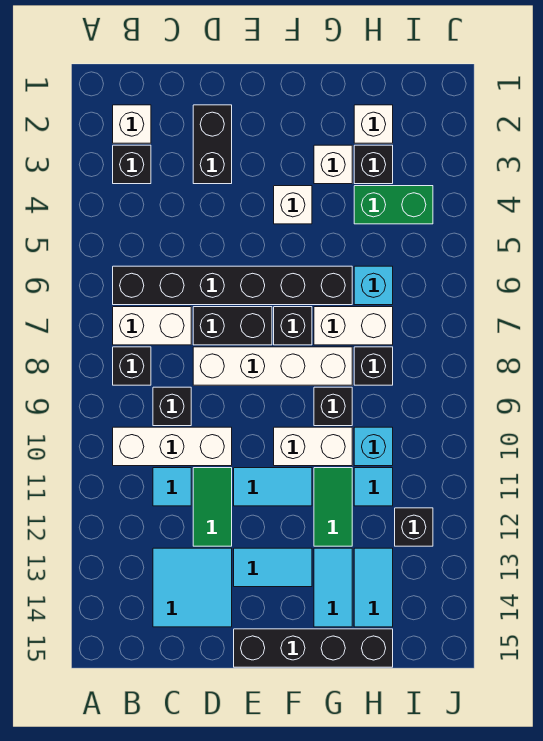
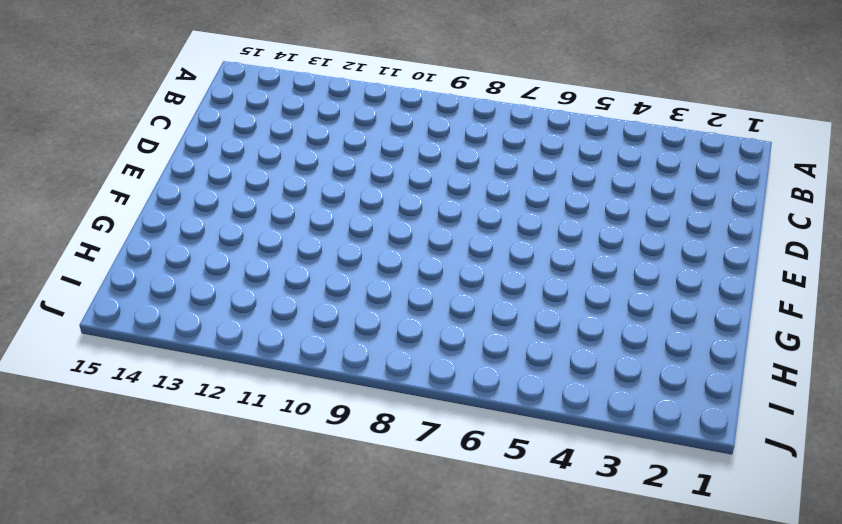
none -> white brick B2 level 1
none -> black brick B3 level 1
none -> black brick B6:G6 level 1
none -> white brick B7:C7 level 1

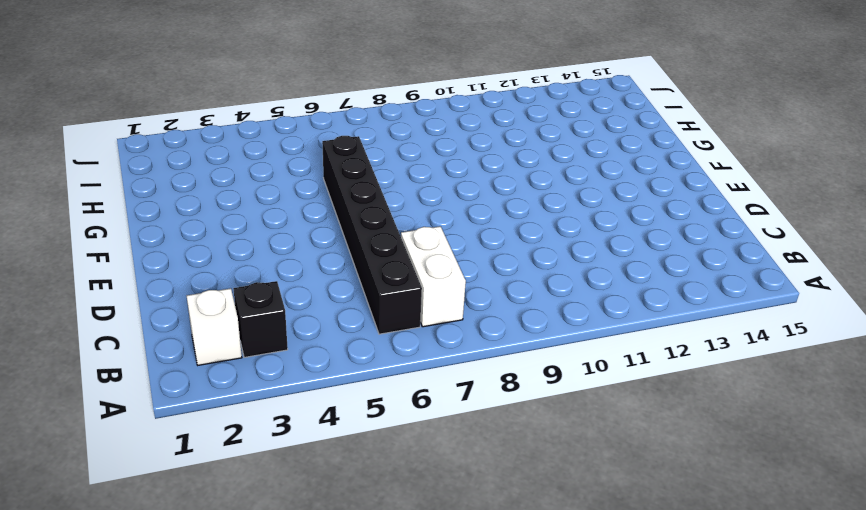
none -> black brick B8 level 1
none -> white brick B10:D10 level 1
none -> black brick C9 level 1
none -> cyan tile C11 level 1

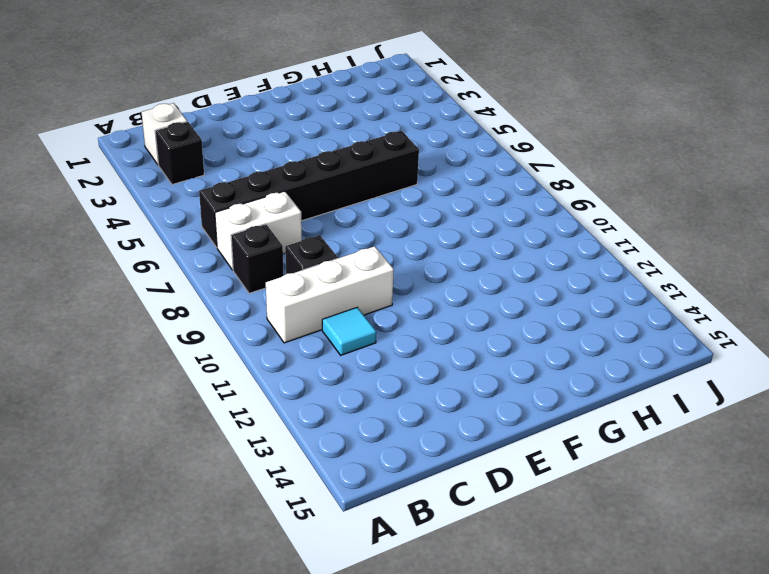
none -> cyan tile C13:D14 level 1
none -> black brick D2:D3 level 1
none -> black brick D7:E7 level 1
none -> white brick D8:G8 level 1

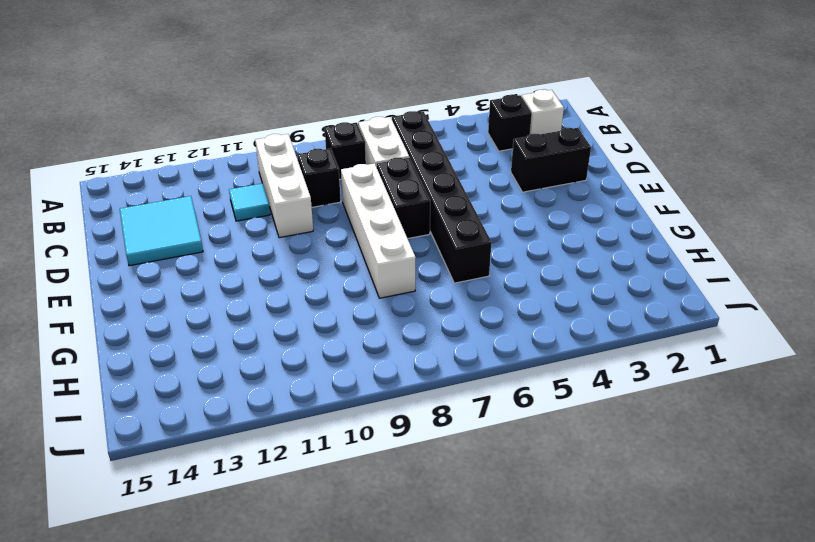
none -> green tile D11:D12 level 1
none -> cyan tile E11:F11 level 1
none -> cyan tile E13:F13 level 1
none -> black brick E15:H15 level 1

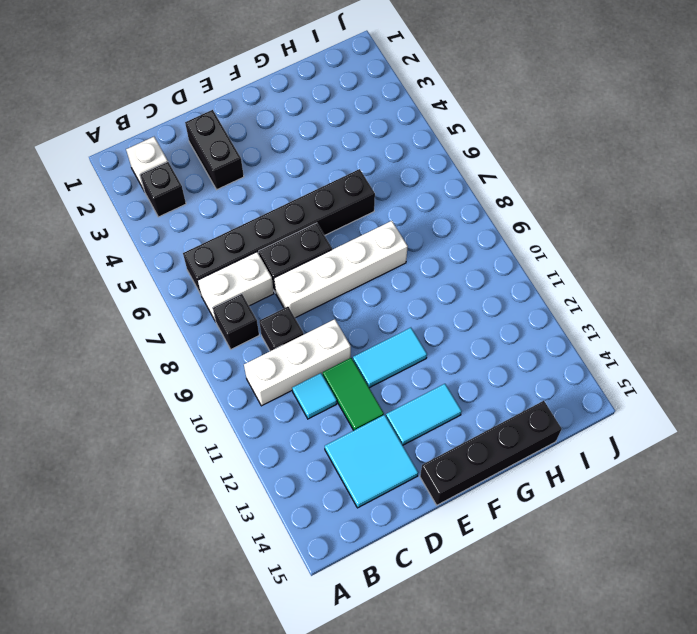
none -> white brick F4 level 1
none -> black brick F7 level 1
none -> white brick F10:G10 level 1
none -> white brick G3 level 1

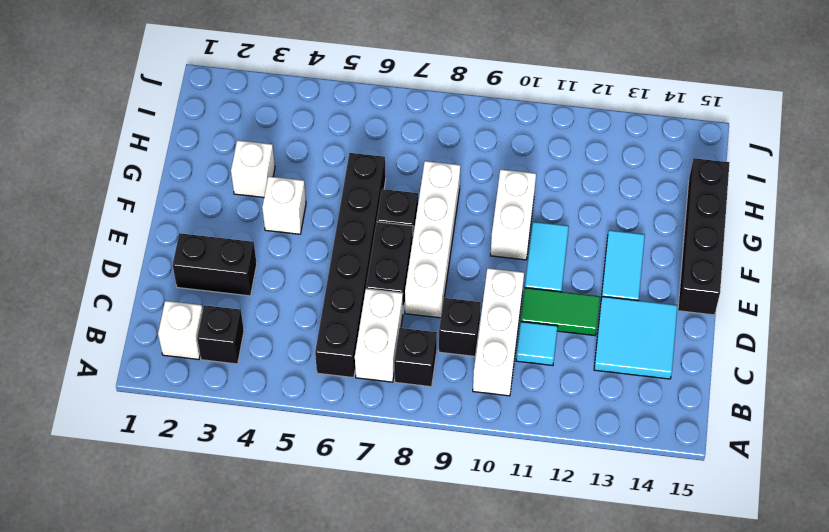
none -> white brick G7:H7 level 1
none -> black brick G9 level 1
none -> green tile G11:G12 level 1
none -> cyan tile G13:G14 level 1

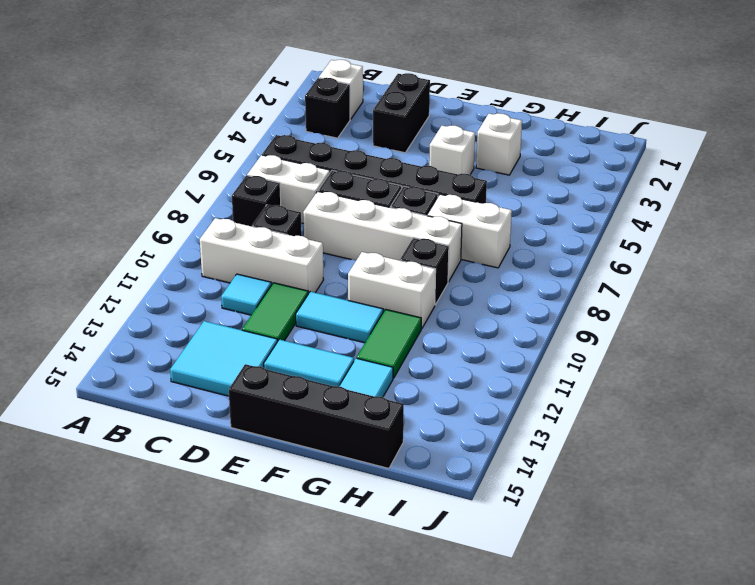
none -> white brick H2 level 1
none -> black brick H3 level 1
none -> green brick H4:I4 level 1
none -> cyan brick H6 level 1

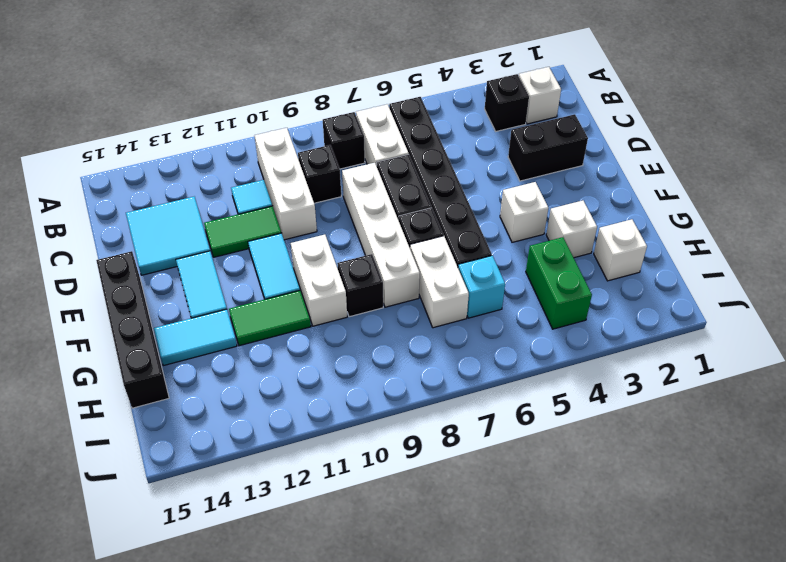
none -> black brick H3 level 1
none -> black brick H8 level 1
none -> cyan brick H10 level 1
none -> cyan tile H11 level 1

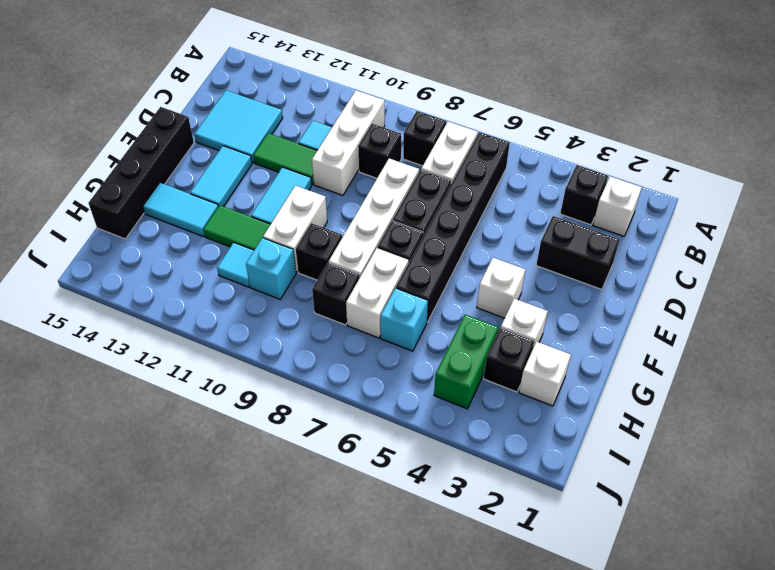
none -> cyan tile H13:H14 level 1
none -> black brick I12 level 1

